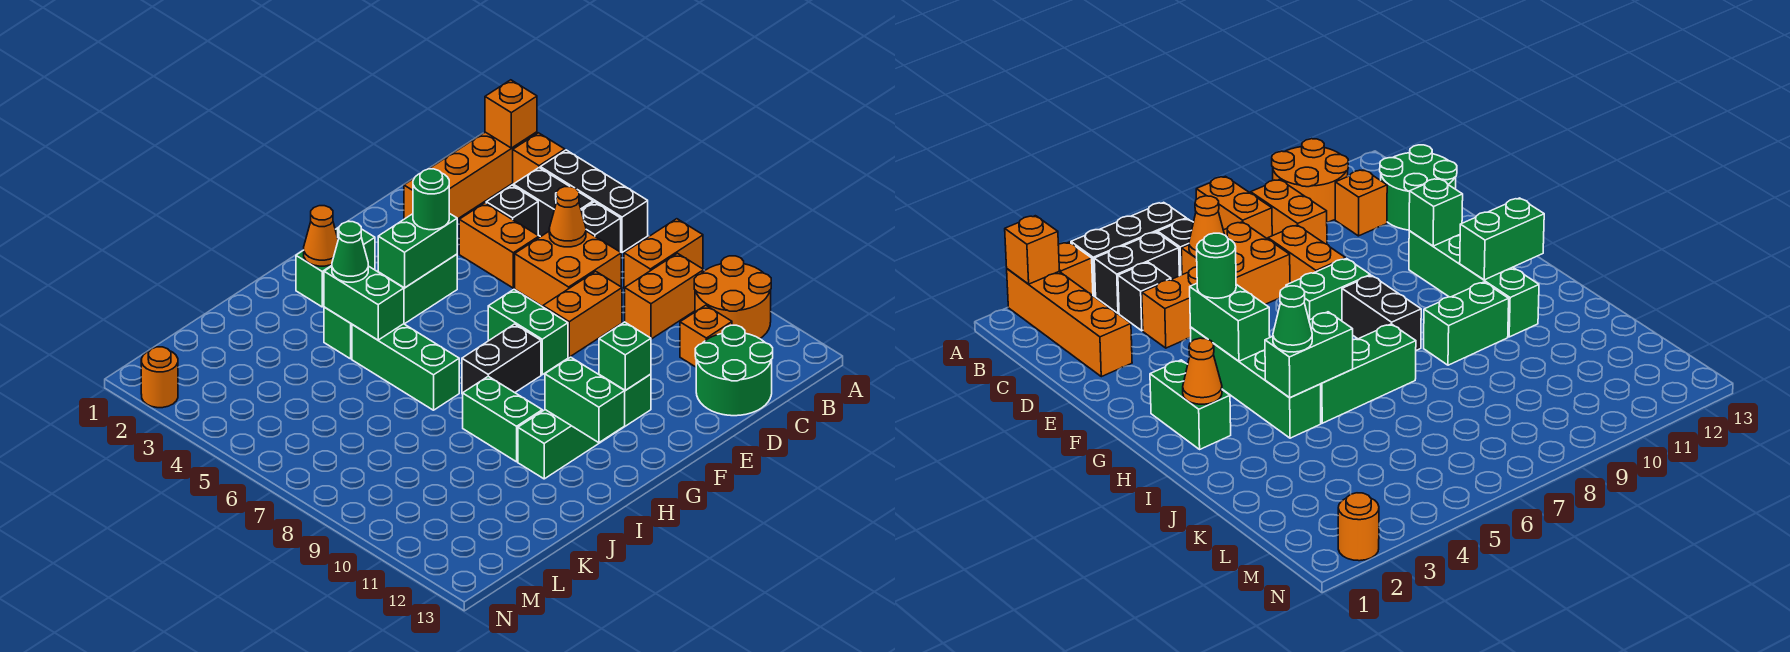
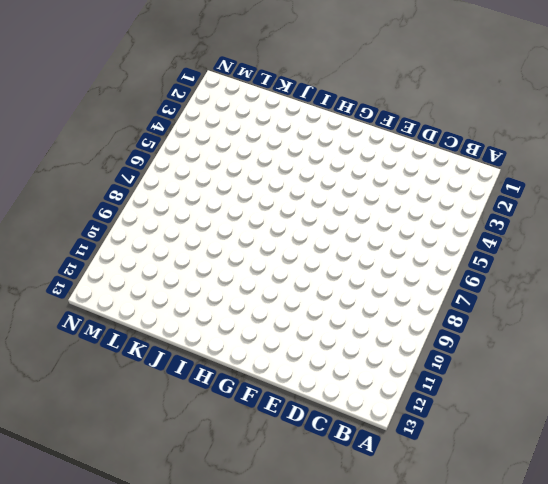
none -> orange brick A2:D2 level 1
none -> orange brick A3 level 1
none -> black brick A4:A6 level 1
none -> orange brick A8:B8 level 1

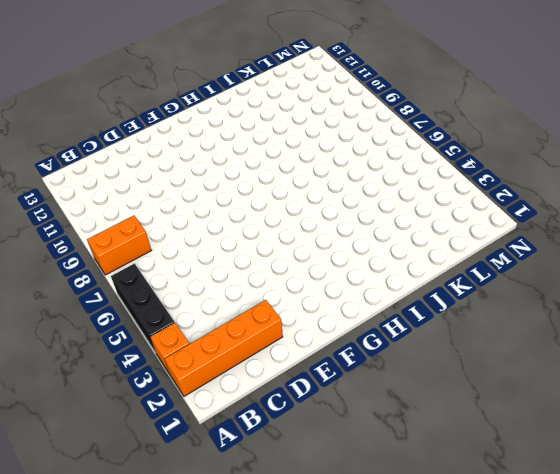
none -> orange round brick A10:B11 level 1
none -> black brick B4:B5 level 1
none -> black brick B6 level 1
none -> orange brick B9:C9 level 1

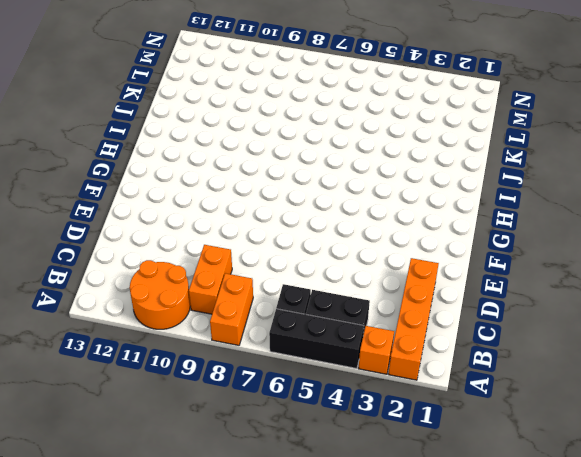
none -> black brick C4 level 1
none -> orange brick C6:D7 level 1
none -> orange brick C11 level 1
none -> green round brick C12:D13 level 1

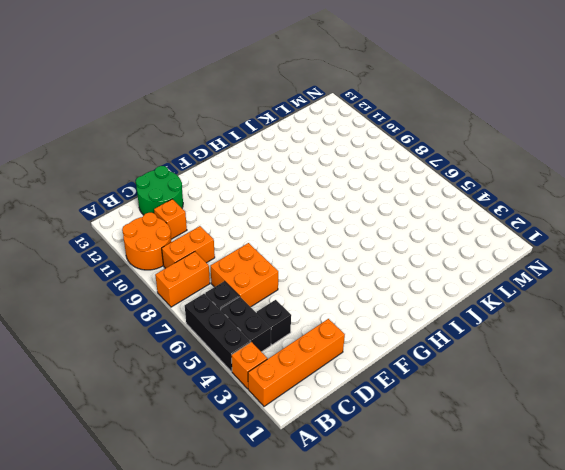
none -> orange brick D4:D5 level 1
none -> orange brick D8:E8 level 1
none -> green brick F4:I4 level 1
none -> green brick F7:F8 level 1

